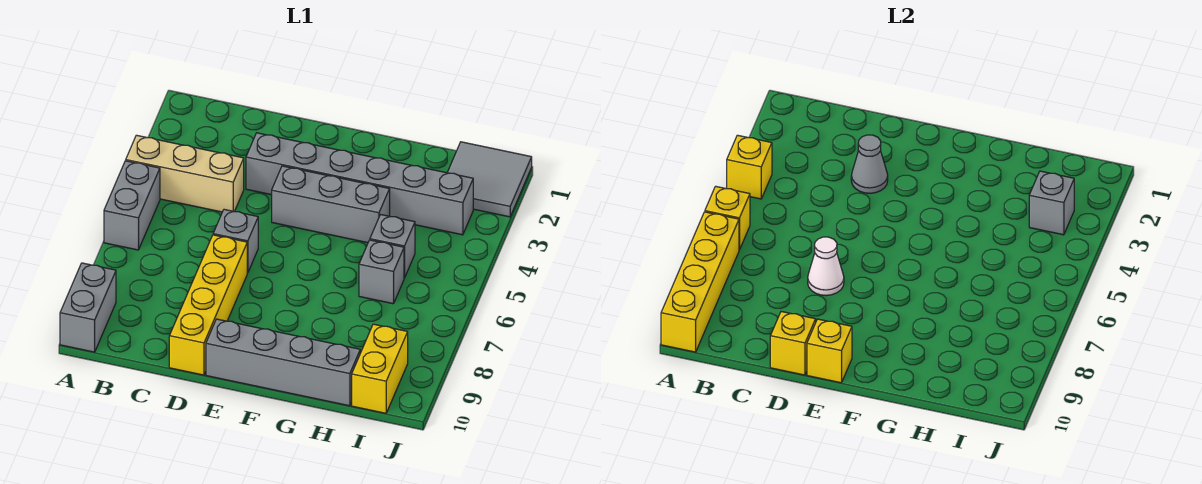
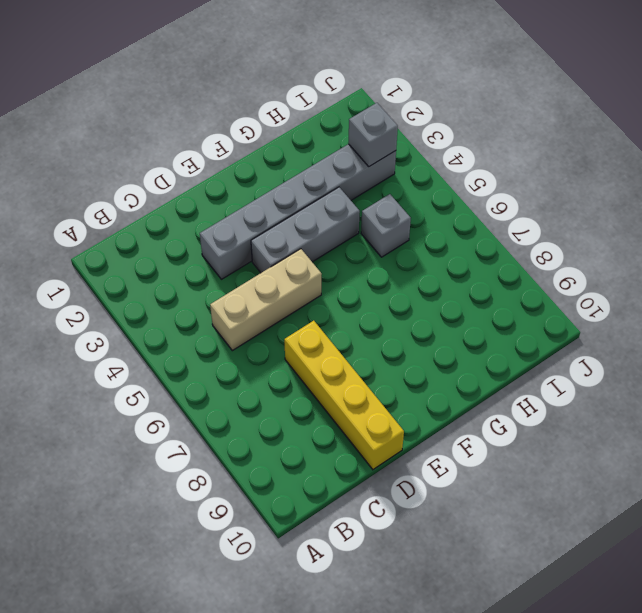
tan brick C5:E5 level 1 -> tan brick A4:C4 level 1
none -> grey brick A5:A6 level 1
none -> grey brick A9:A10 level 1
none -> grey brick D6 level 1

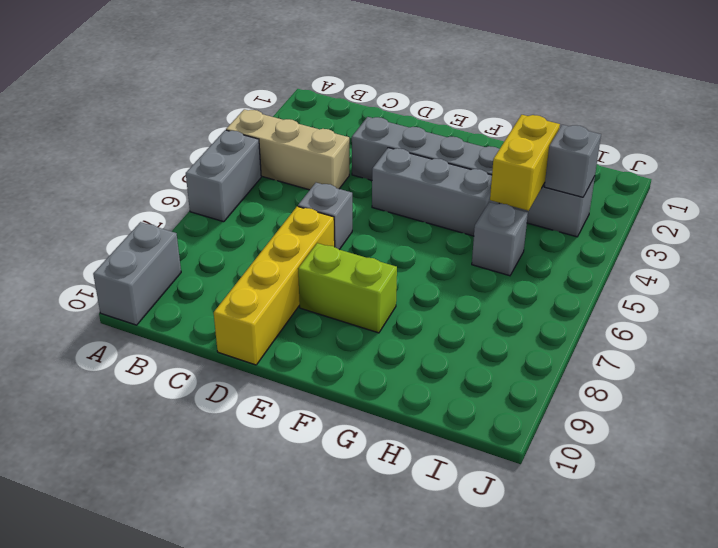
lime brick E8:F8 level 1 -> none
yellow brick H3:H4 level 2 -> yellow brick I9:I10 level 1
none -> grey brick E10:H10 level 1
none -> grey brick H6 level 1
none -> grey tile I1:J2 level 1

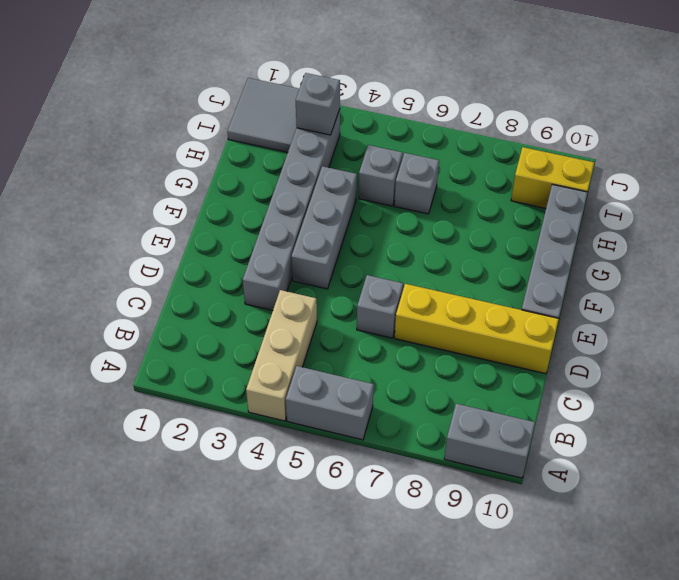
none -> yellow brick A4 level 2
none -> yellow brick A6 level 2
none -> yellow brick A7:A10 level 2

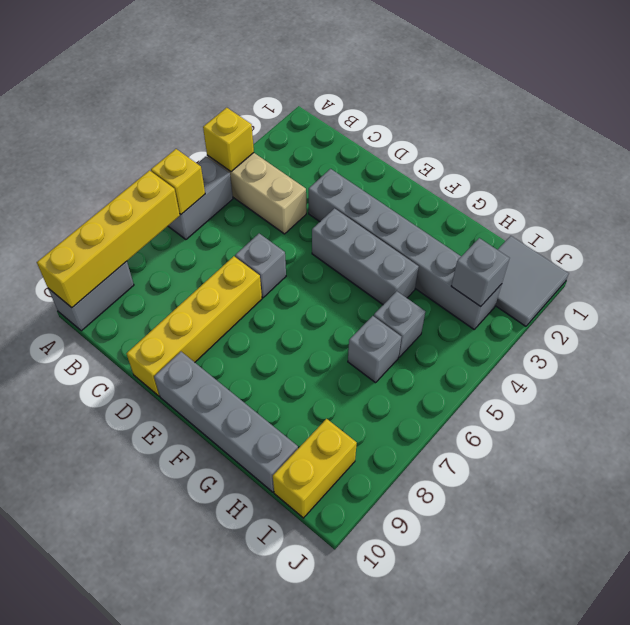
none -> grey cone D3 level 2
none -> white cone D7 level 2
none -> yellow brick D10 level 2

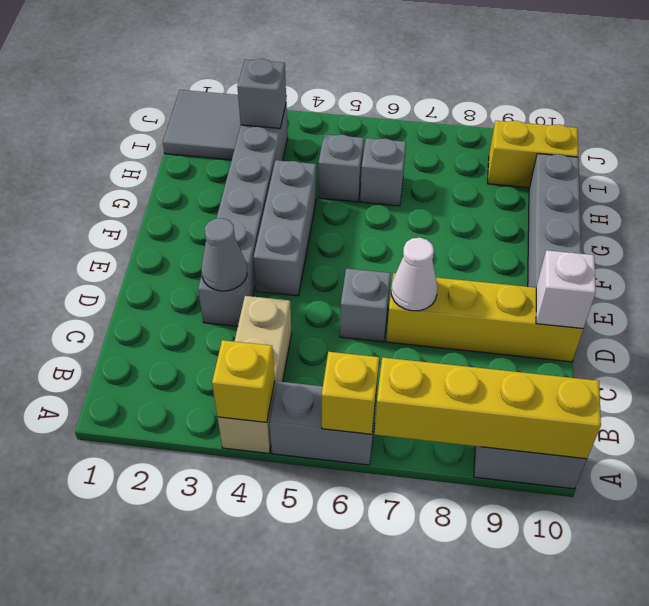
white brick D10 level 2 -> yellow brick D10 level 2
none -> yellow brick E10 level 2

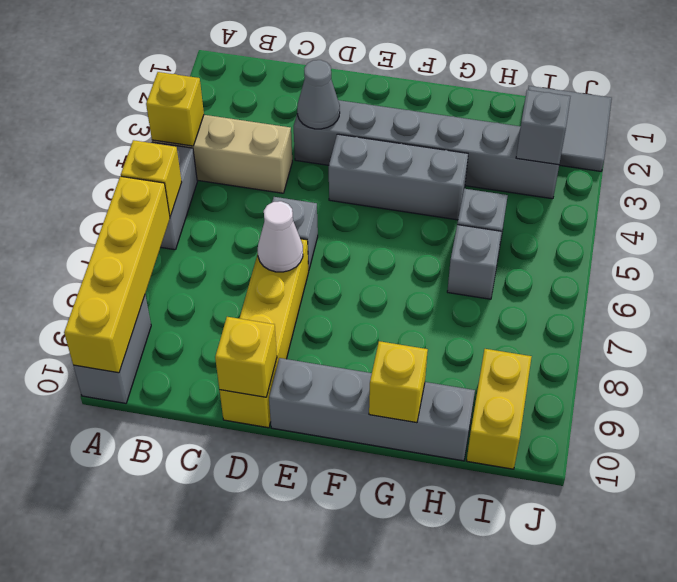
yellow brick G10 level 2 -> yellow brick E10 level 2

